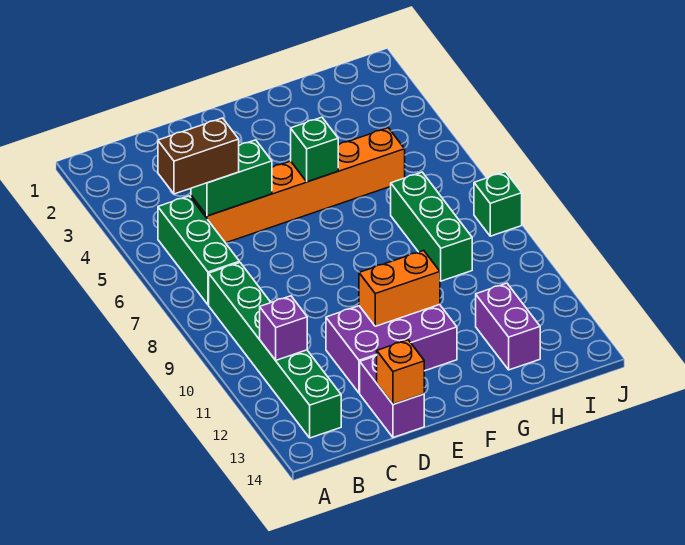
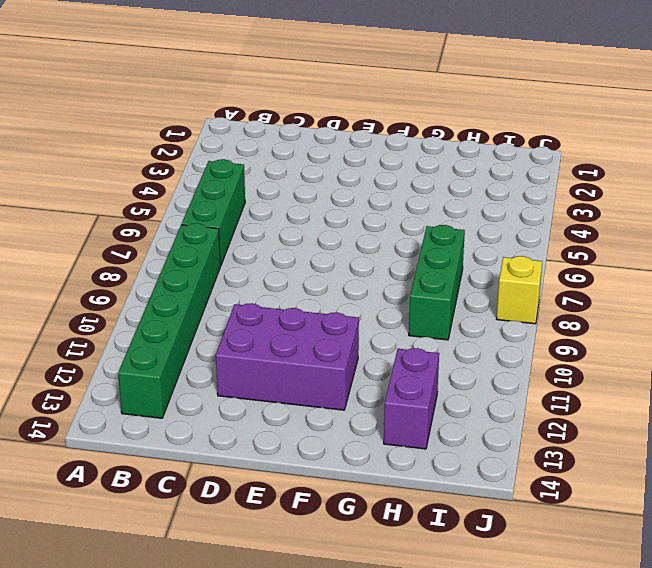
yellow brick J8 level 1 -> green brick J8 level 1
none -> orange brick C5:H5 level 1
none -> purple brick D13:D14 level 1
none -> purple brick B11 level 2

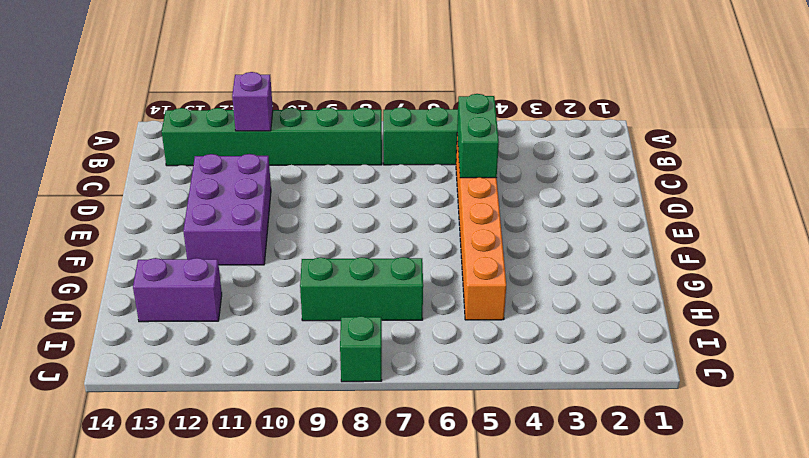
none -> purple brick D13:D14 level 1
none -> orange brick D14 level 2
none -> orange brick E11:F11 level 2

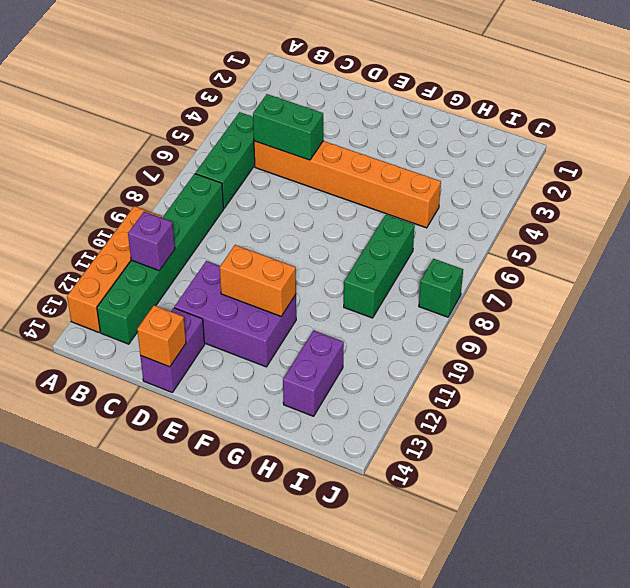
orange brick A10:A13 level 1 -> none
none -> green brick F5 level 2
none -> brown brick B5:C5 level 3

